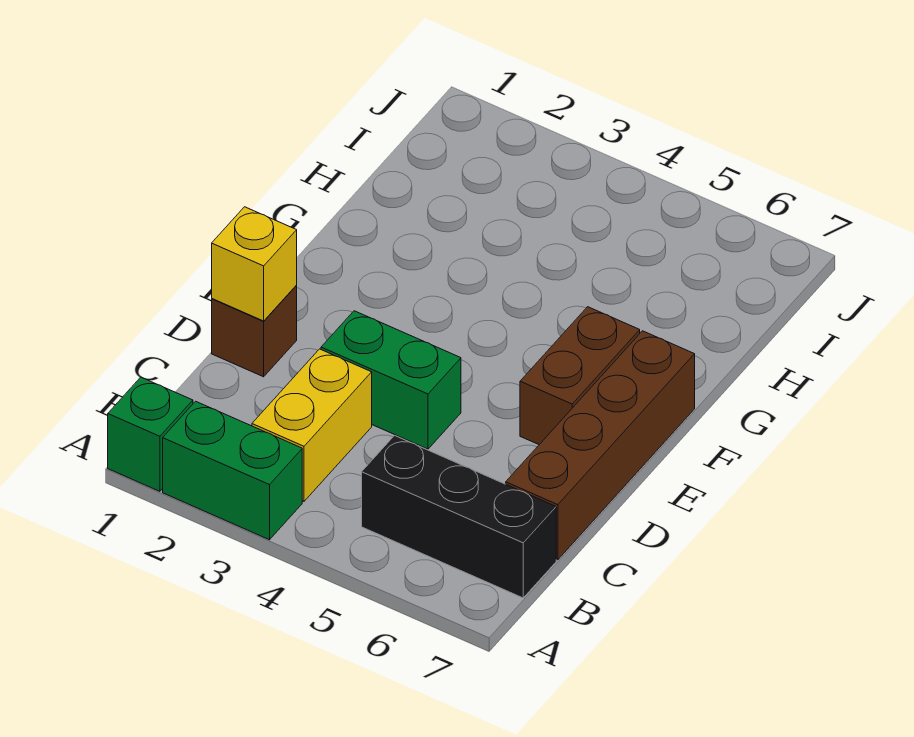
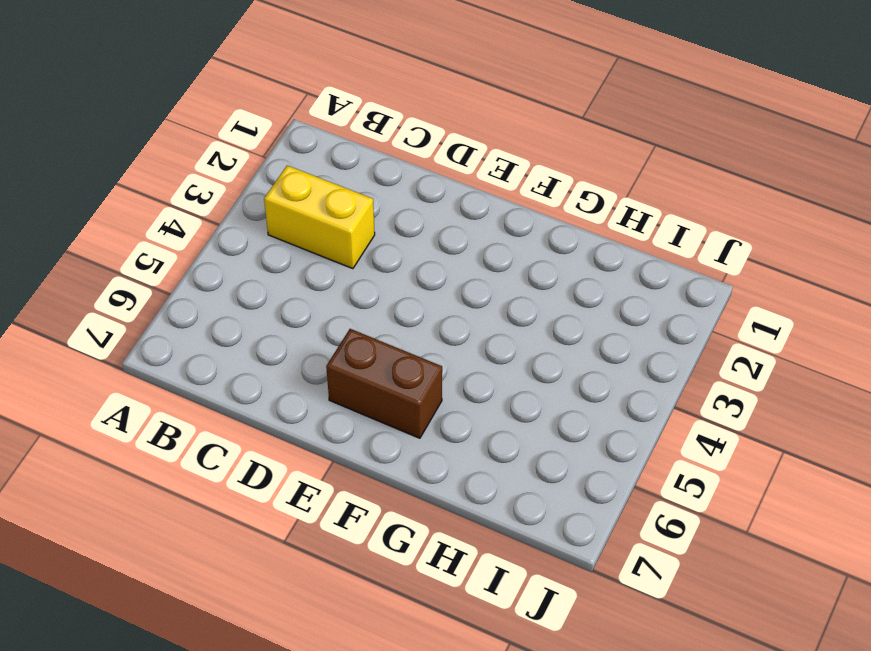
none -> green brick A1 level 1
none -> green brick A2:A3 level 1

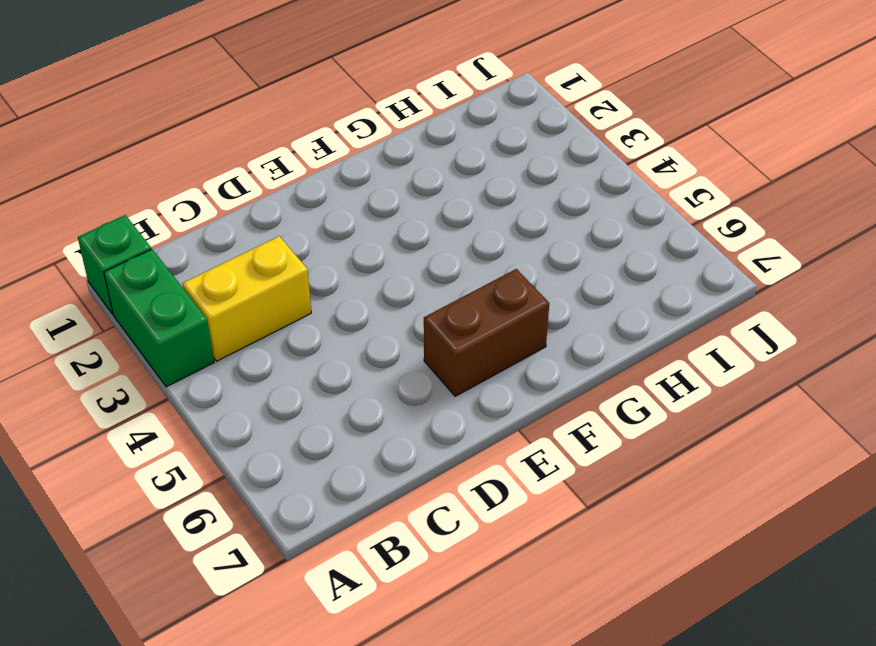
none -> black brick B5:B7 level 1
none -> brown brick C7:F7 level 1

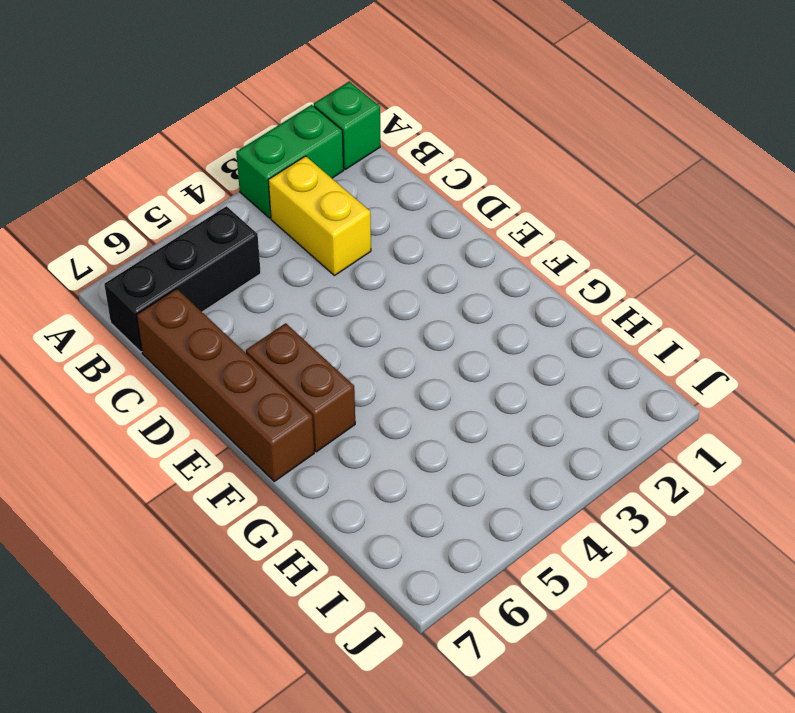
none -> brown brick D1 level 1
none -> green brick D3:D4 level 1

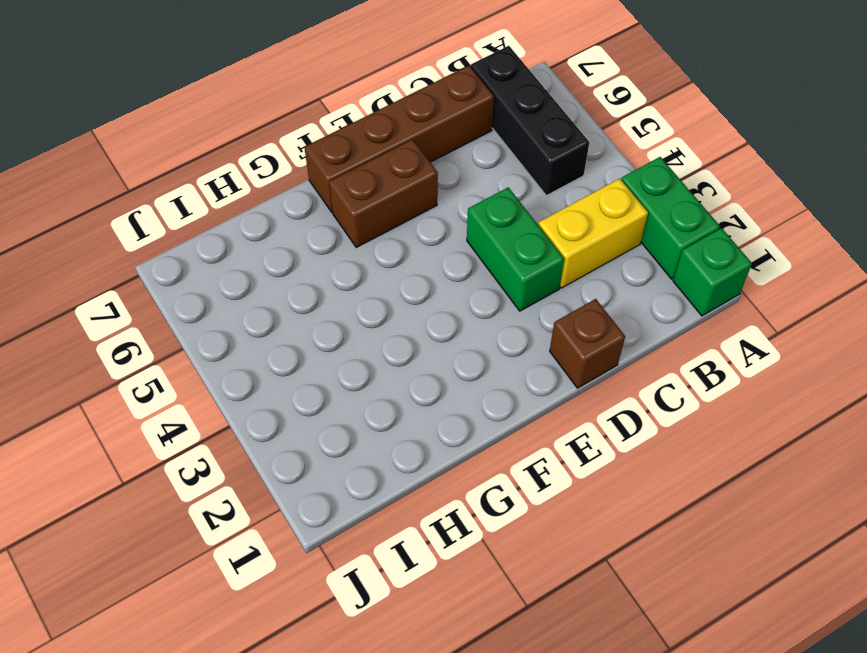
none -> yellow brick D1 level 2

